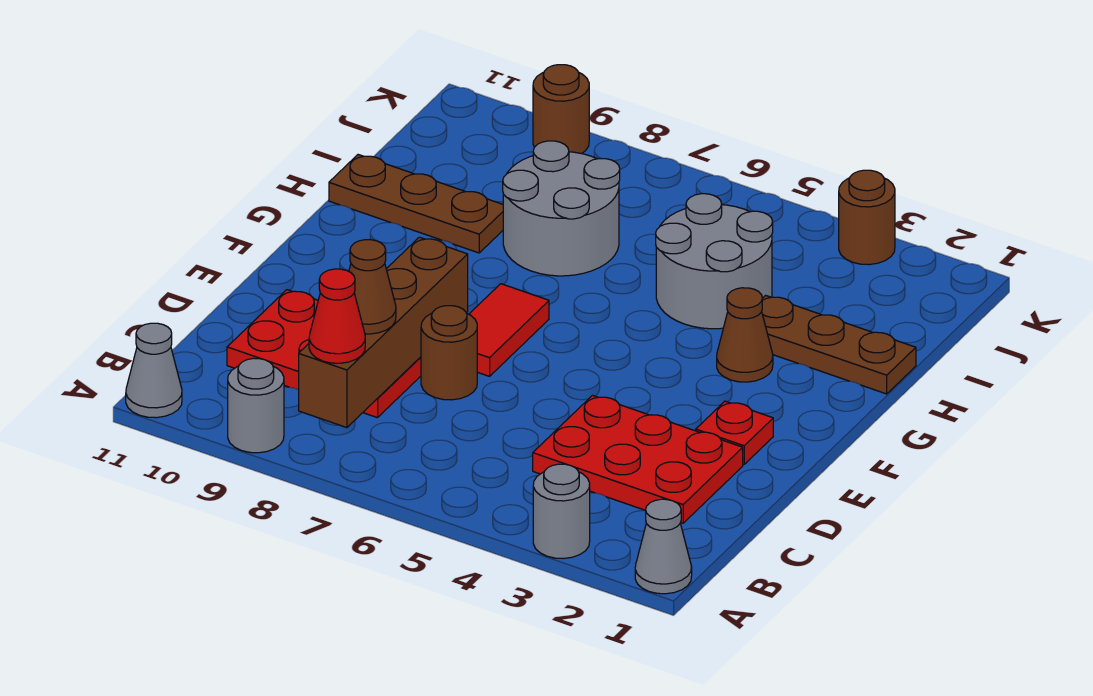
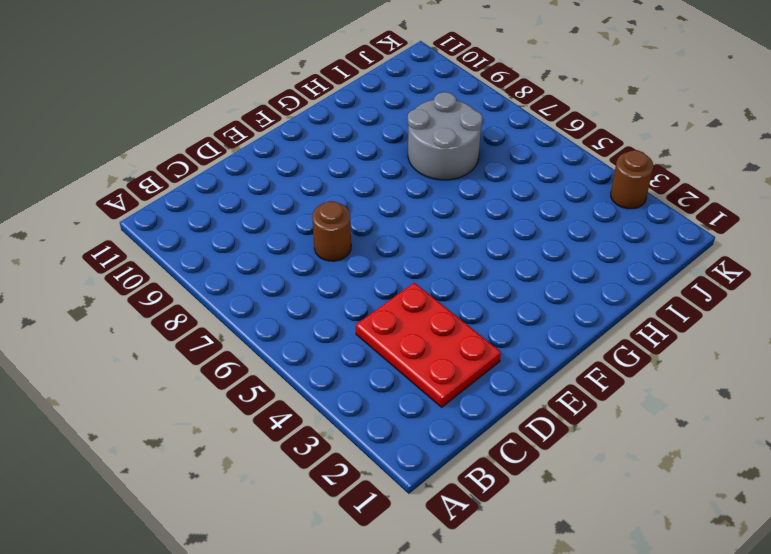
none -> grey cone A1 level 1
none -> grey round brick A3 level 1
none -> grey round brick A9 level 1

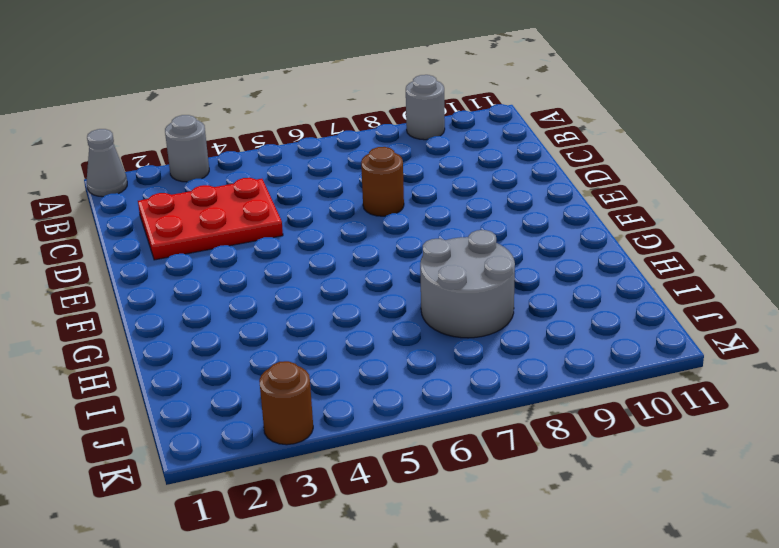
none -> grey cone A11 level 1
none -> red plate C8:D10 level 1
none -> red plate E2 level 1

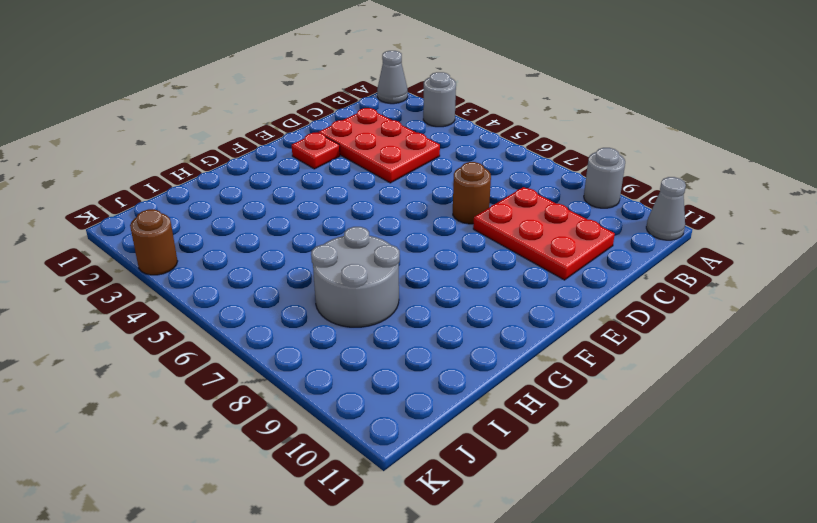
none -> red tile E7:F7 level 1
none -> brown cone G3 level 1
none -> brown plate H1:H3 level 1

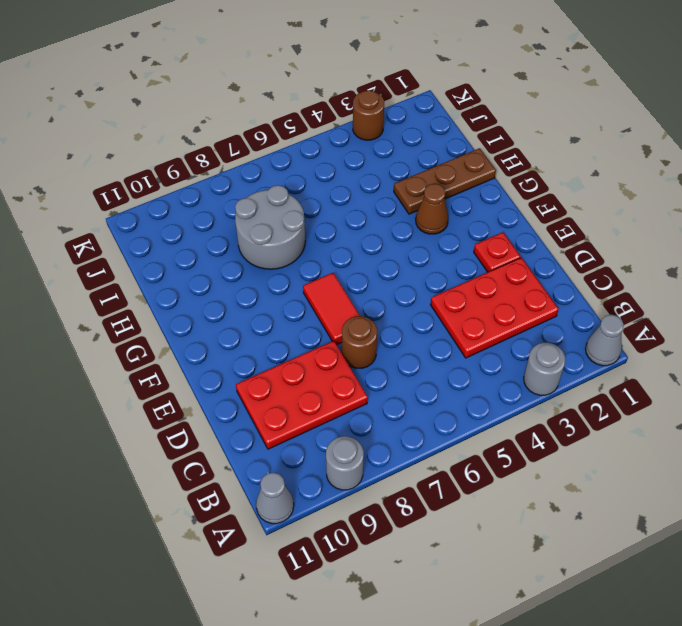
none -> grey round brick H4:I5 level 1
none -> brown plate H9:H11 level 1
none -> brown round brick K9 level 1

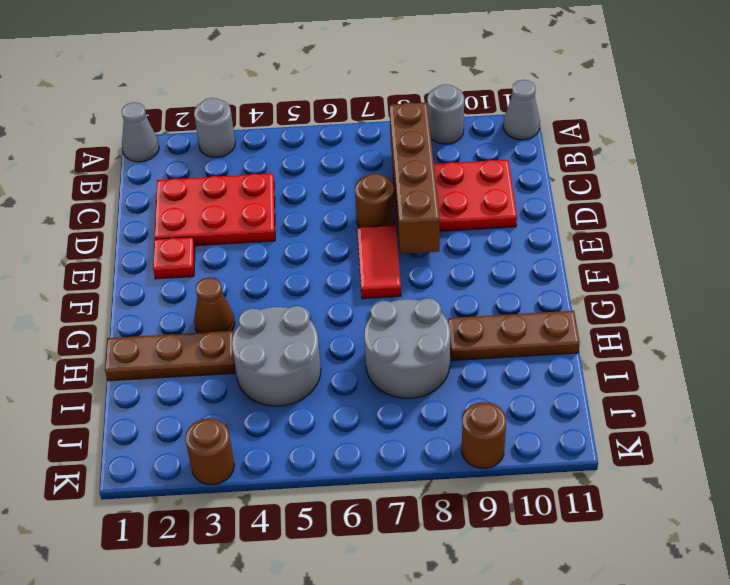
none -> red cone B8 level 3
none -> brown cone C8 level 3

